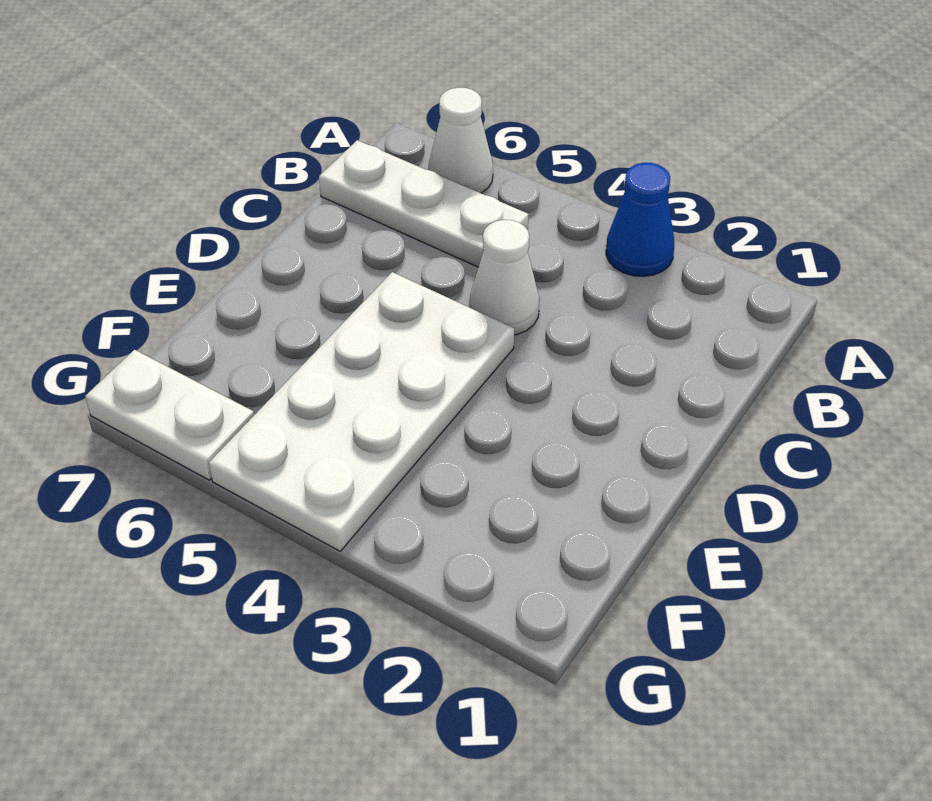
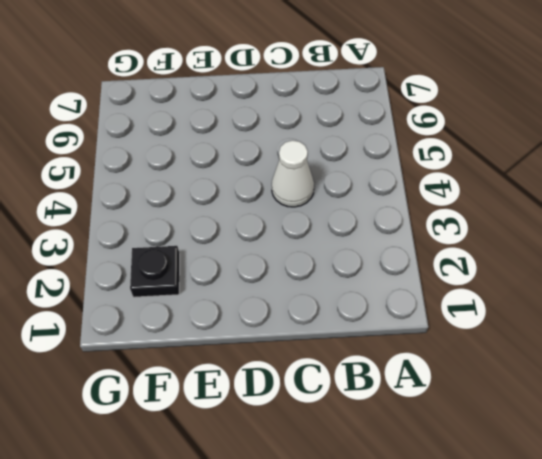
black plate F2 level 1 -> none
none -> blue cone A3 level 1
none -> white cone A6 level 1

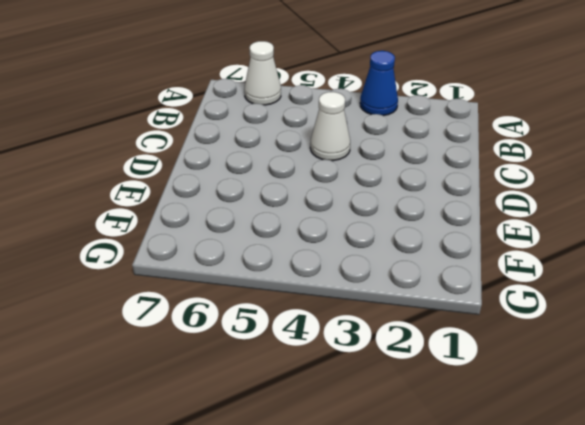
none -> white plate B5:B7 level 1
none -> white plate D4:G5 level 1

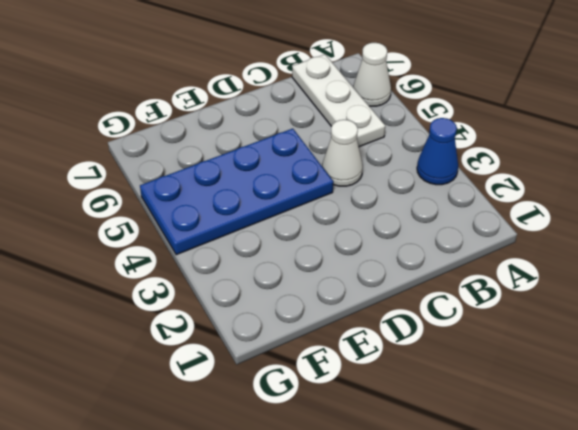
blue plate D4:G5 level 1 -> white plate D4:G5 level 1
none -> white plate G6:G7 level 1

